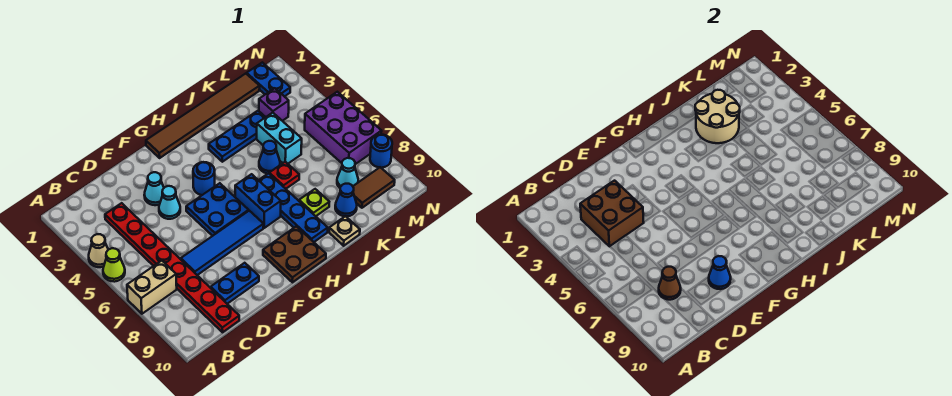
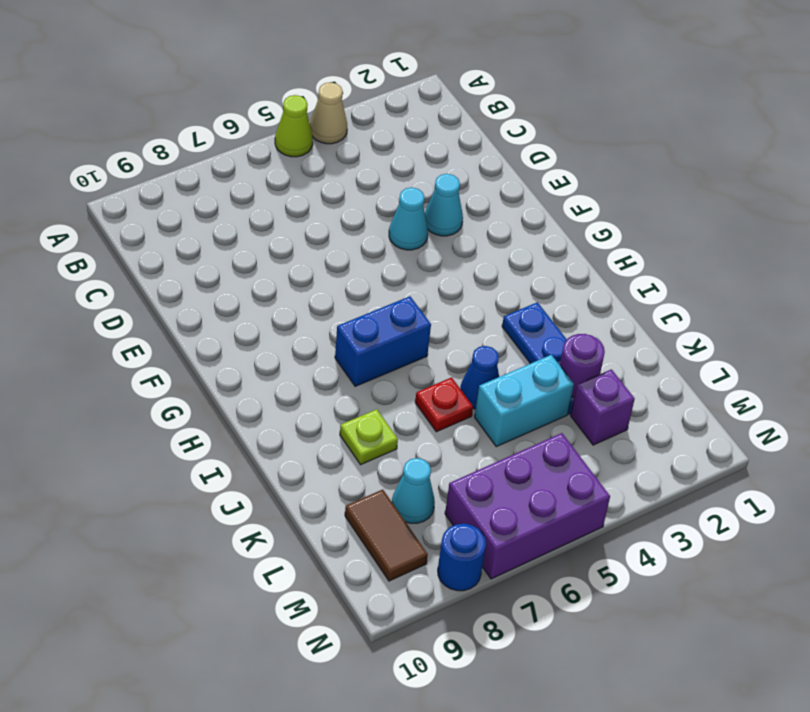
purple round brick K3 level 2 -> tan round brick J2:K3 level 2
none -> tan brick A7:B7 level 1
none -> red plate C3:C10 level 1
none -> blue tile D7:G7 level 1
none -> blue plate D9:E9 level 1

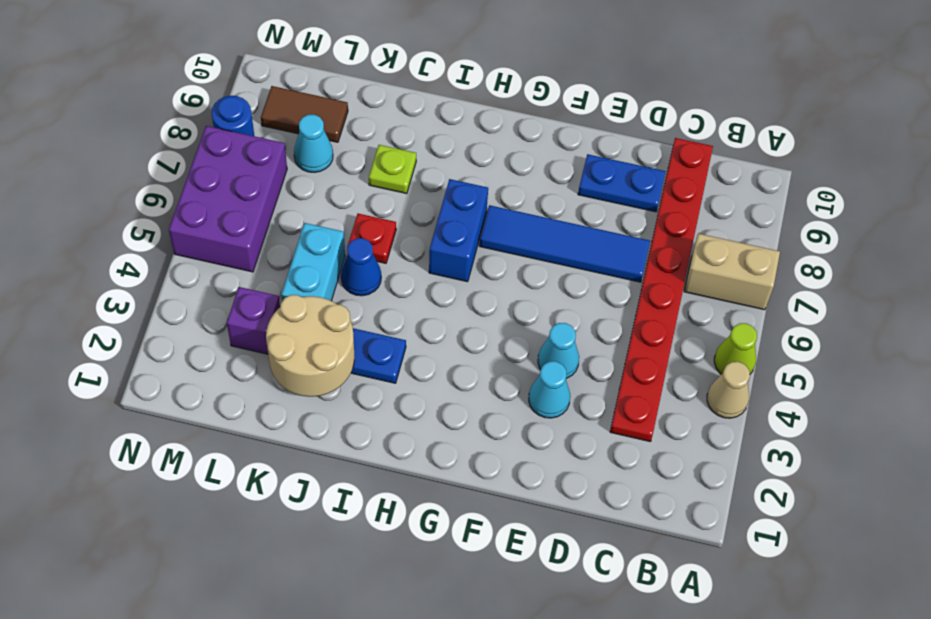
none -> blue plate F5:G6 level 1
none -> brown tile G1:L1 level 1
none -> blue round brick G4 level 1
none -> brown plate G9:H10 level 1

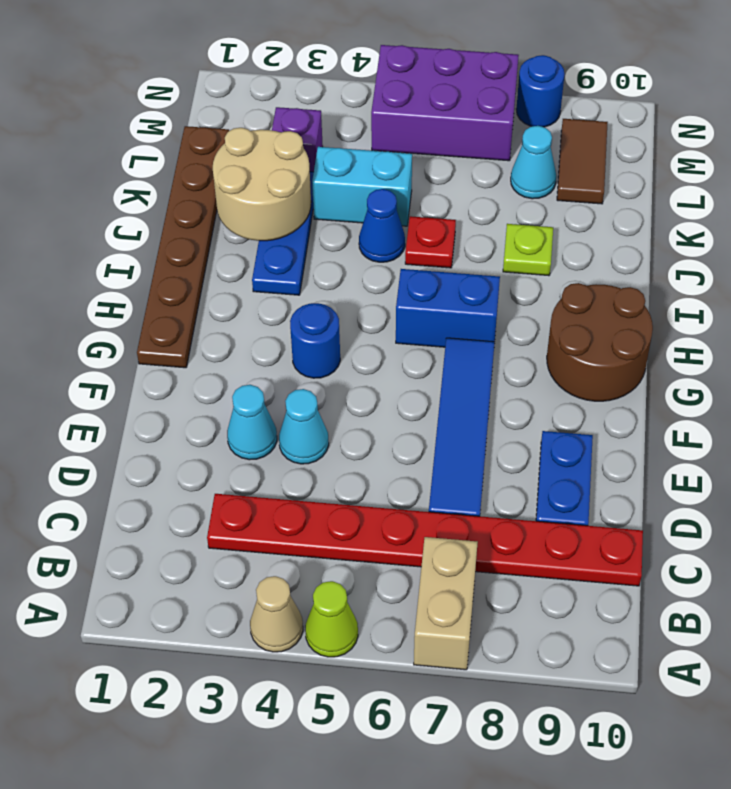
brown plate G1:L1 level 1 -> brown tile G1:L1 level 1
brown round brick G9:H10 level 1 -> brown plate G9:H10 level 1
none -> blue plate F5:G6 level 1
none -> blue plate I6:I9 level 1
none -> tan plate J10 level 1
none -> blue cone K9 level 1

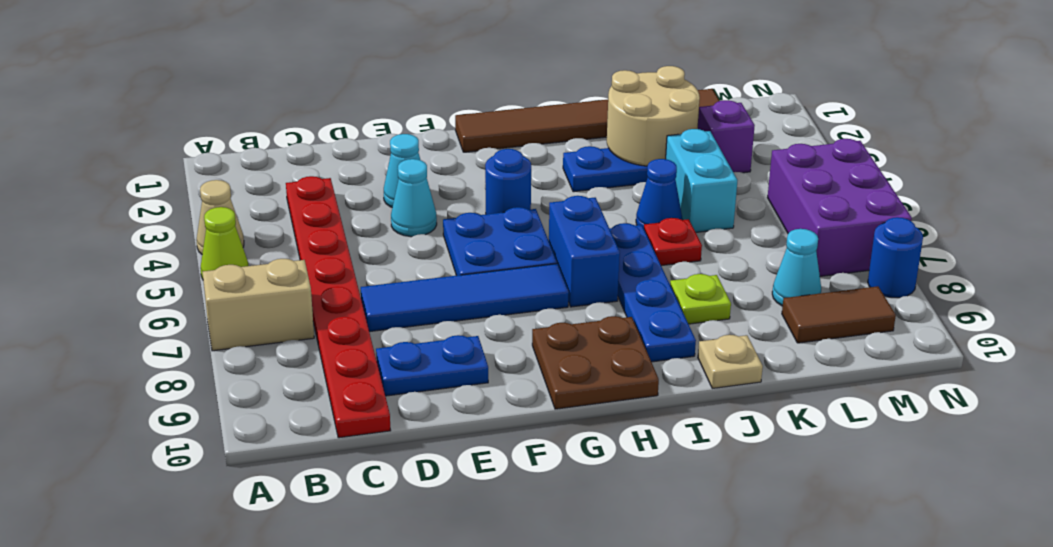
none -> blue cone K9 level 1
none -> blue plate M1:M2 level 1
none -> brown brick C3:D4 level 2
none -> brown cone C8 level 2

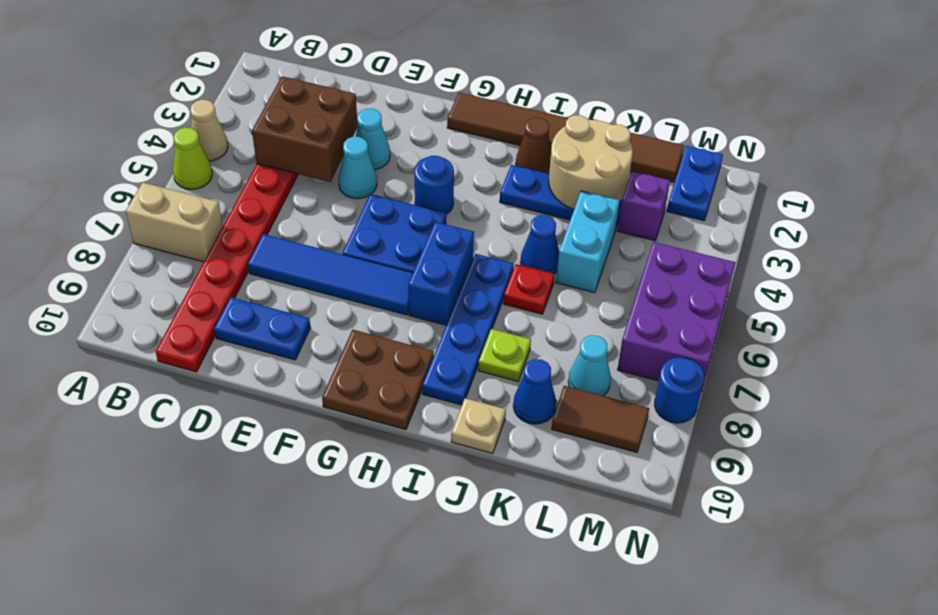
brown cone I2 level 1 -> brown cone C8 level 2
none -> blue cone E9 level 2

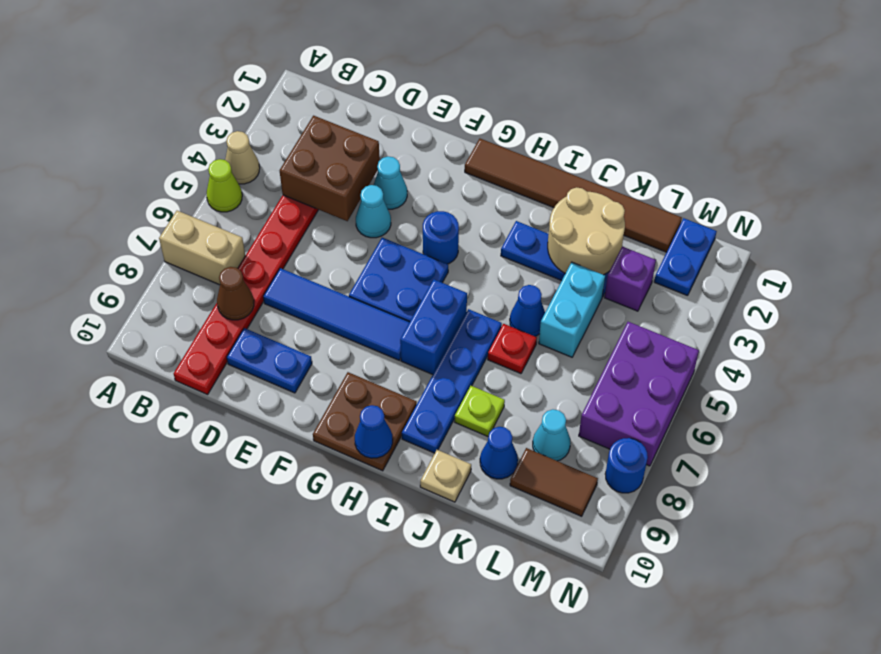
blue cone H10 level 2 -> blue cone E9 level 2

